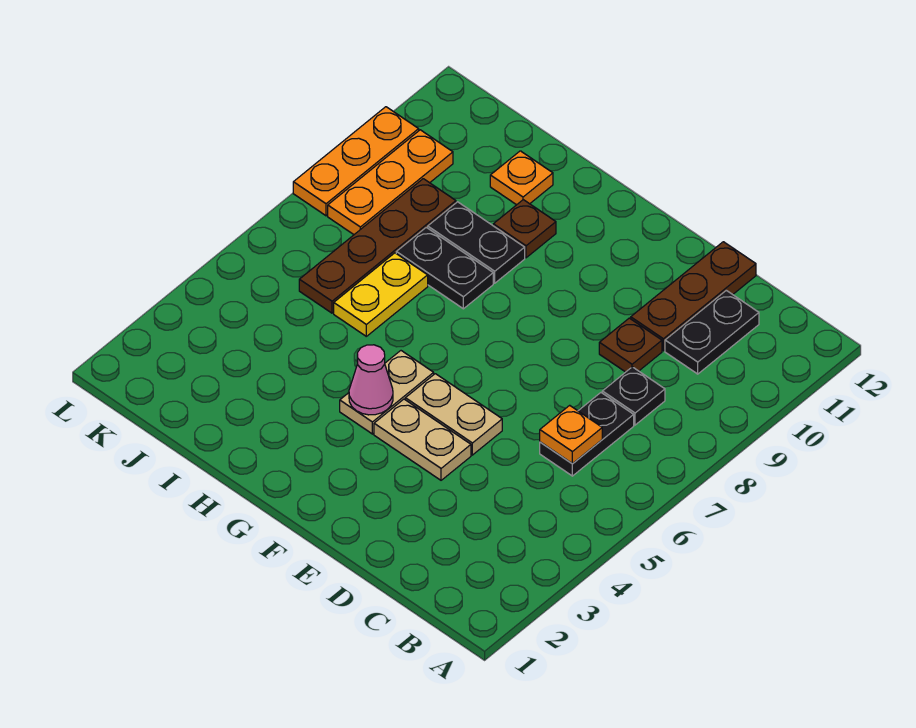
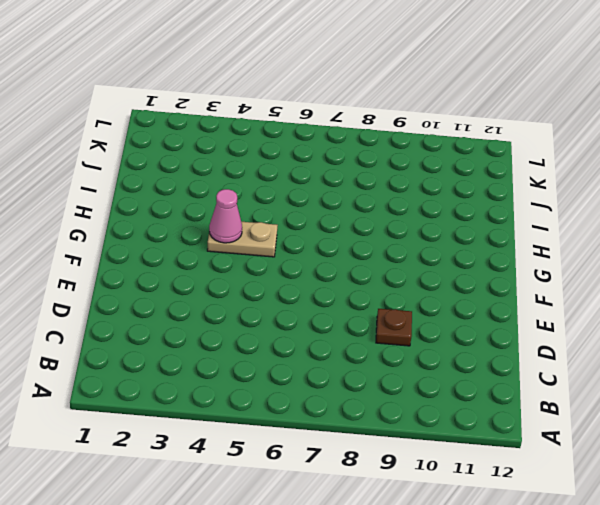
none -> black plate C6:C7 level 1
none -> black plate C8 level 1
none -> black plate C10:C11 level 1

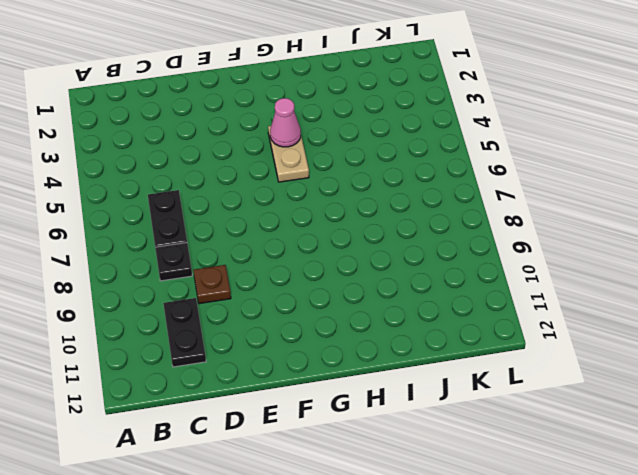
none -> brown plate D10:D12 level 1
none -> tan plate E4:F4 level 1
none -> tan plate E5:F5 level 1

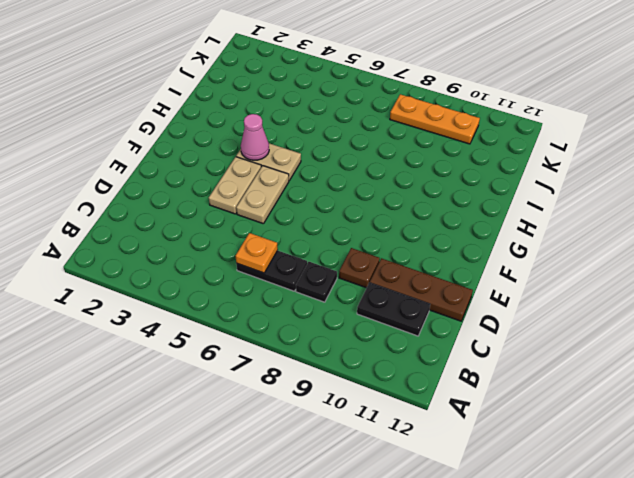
none -> black plate H8:I8 level 1
none -> black plate H9:I9 level 1
none -> brown plate H10 level 1

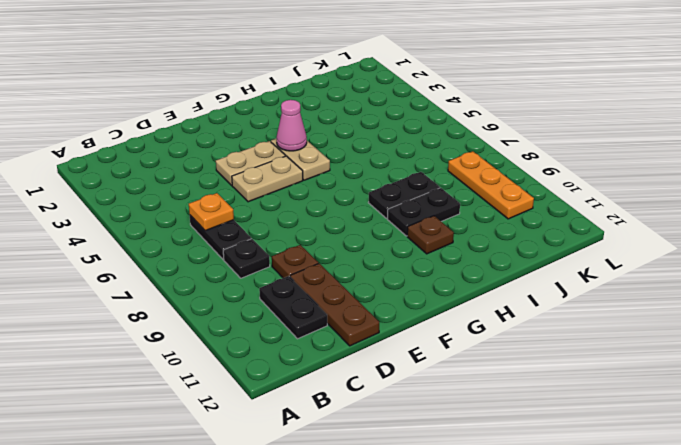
none -> yellow plate I6:I7 level 1
none -> orange plate I11 level 1
none -> brown plate J6:J9 level 1

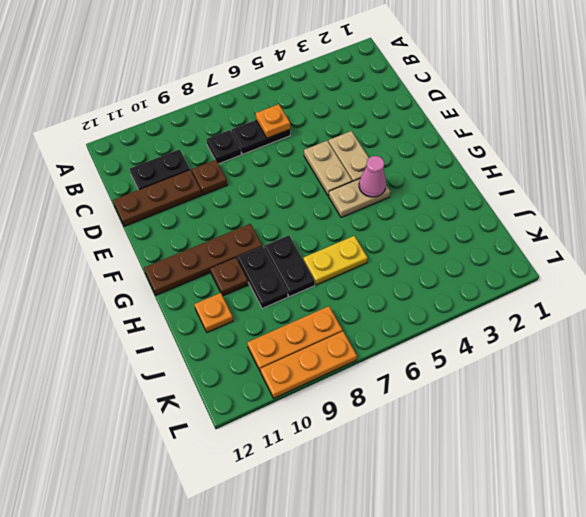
brown plate G9:G12 level 1 -> brown plate J6:J9 level 1

